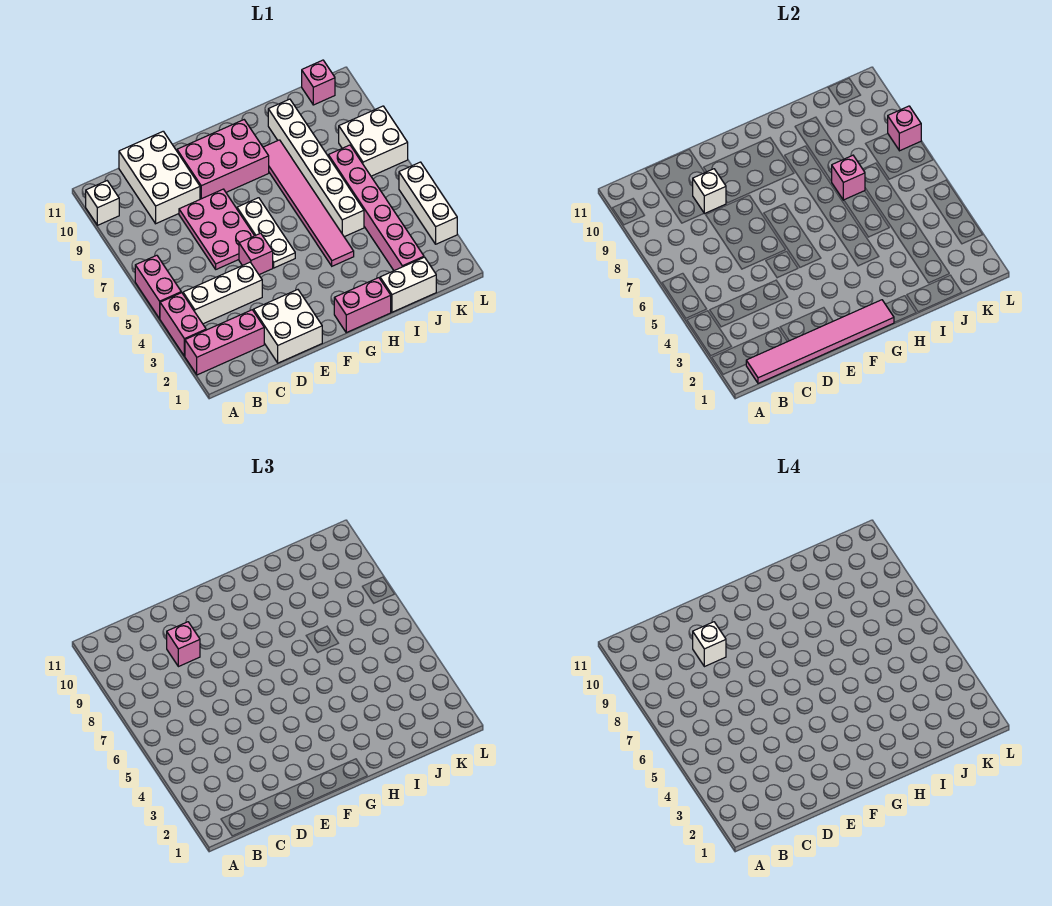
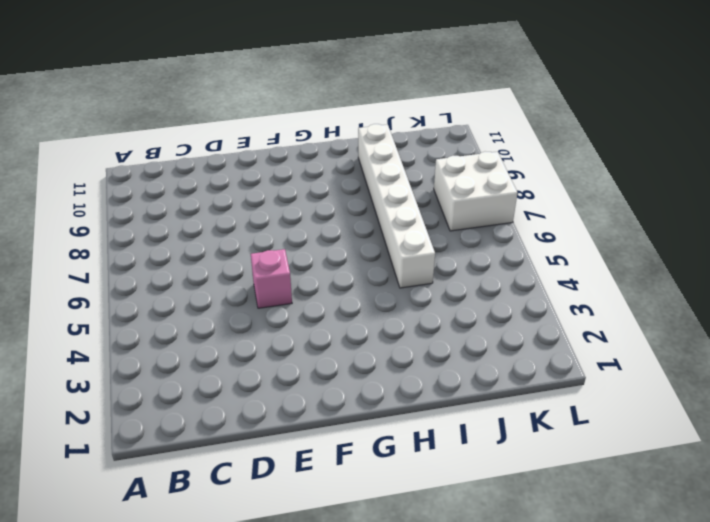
none -> pink brick A2:C2 level 1
none -> pink brick A3:A4 level 1
none -> pink brick A5:A6 level 1

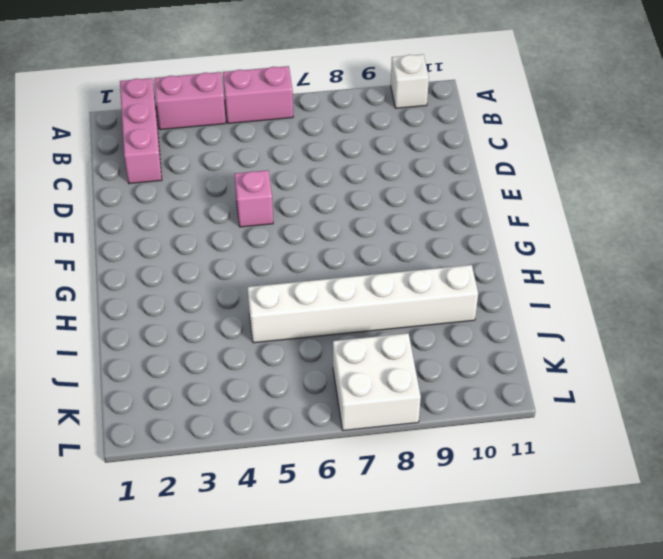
none -> white brick B4:D4 level 1
none -> white brick C9:D11 level 1
none -> white brick D1:E2 level 1

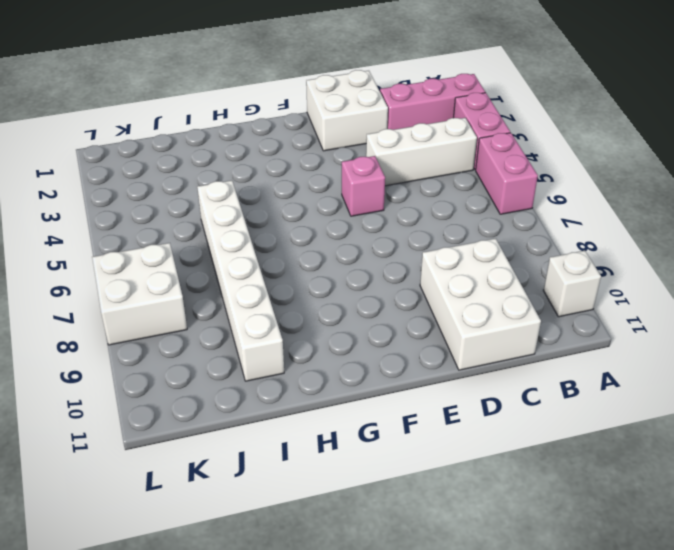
none -> pink plate D6:E8 level 1
none -> pink brick E9:G10 level 1
none -> white plate F5:F7 level 1

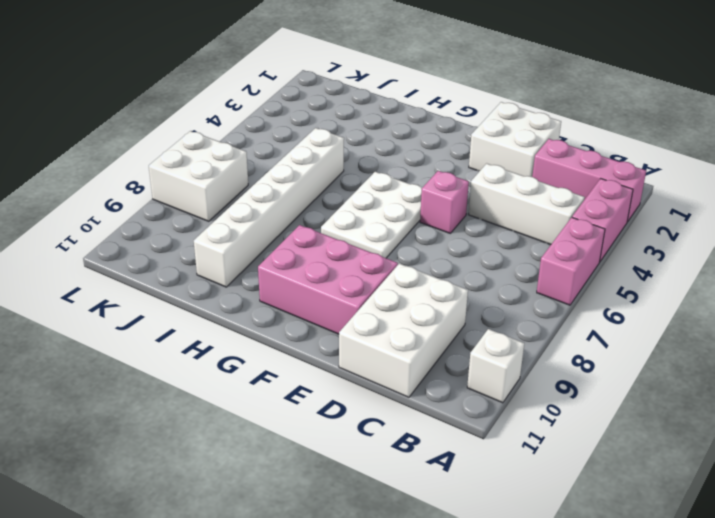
white plate F5:G7 level 1 -> white plate F5:F7 level 1
none -> pink plate D6:E8 level 1
none -> pink brick G1:H1 level 1
none -> pink tile H4:H9 level 1

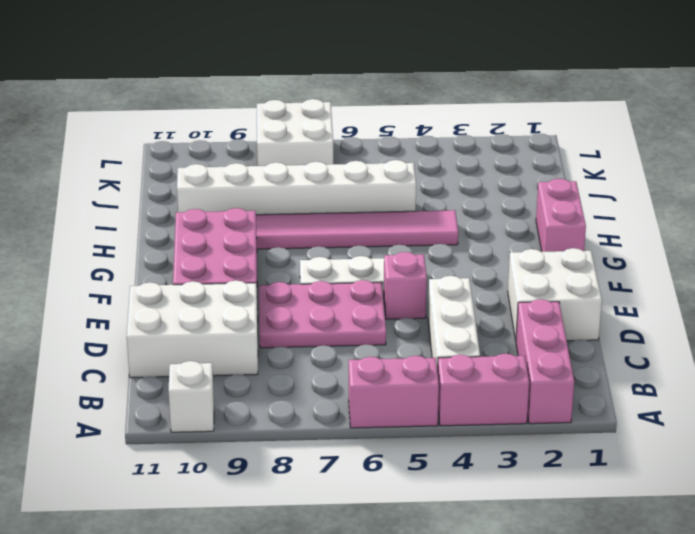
none -> white brick I1:J1 level 1
none -> pink brick J2:J7 level 1
none -> pink brick K11 level 1

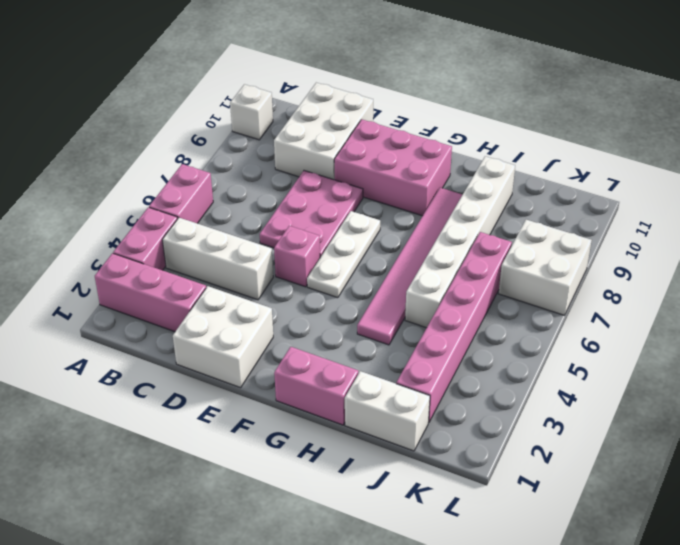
none -> pink brick K11 level 1
none -> white brick L3:L5 level 1
none -> pink tile B1:G1 level 2

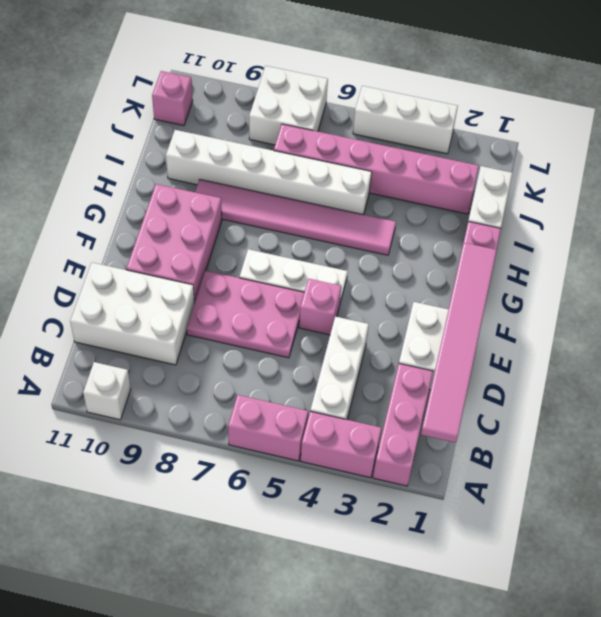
none -> white brick D9 level 2
none -> pink brick I7 level 2
none -> pink brick L8 level 2

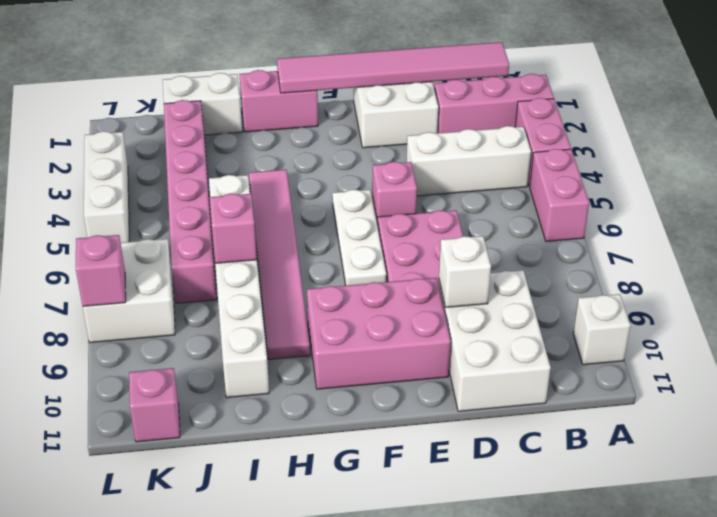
none -> pink brick D9 level 3
none -> white brick D9 level 4

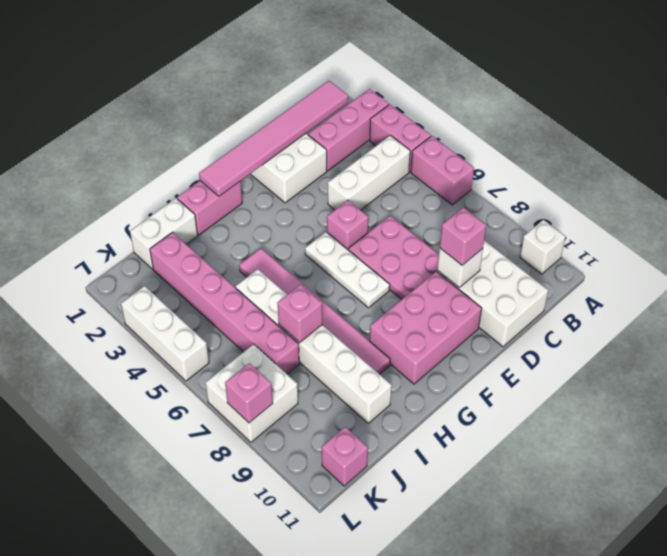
none -> white brick D9 level 4

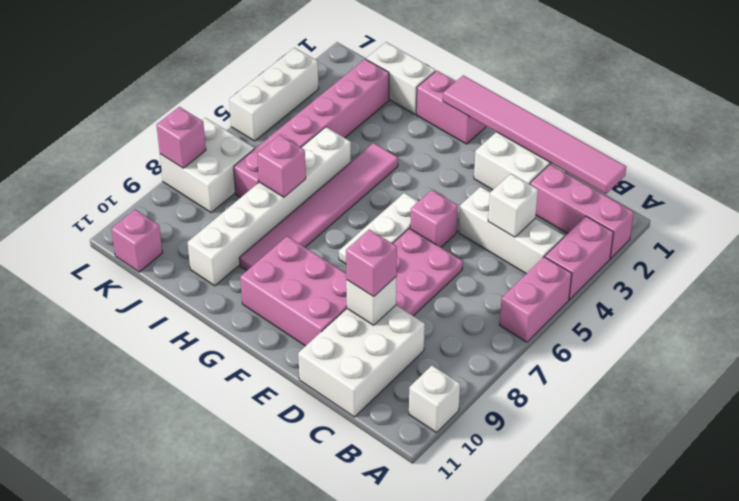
white brick C4 level 2 -> white brick D9 level 4

